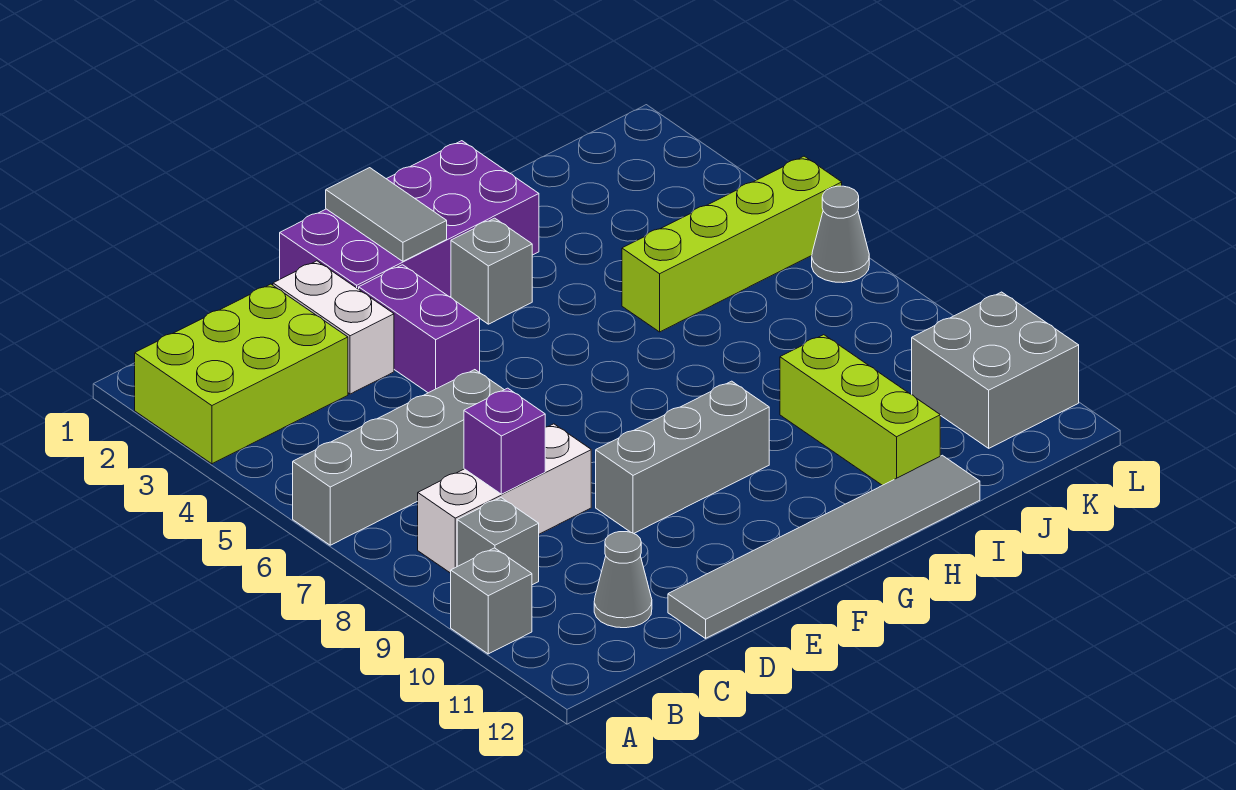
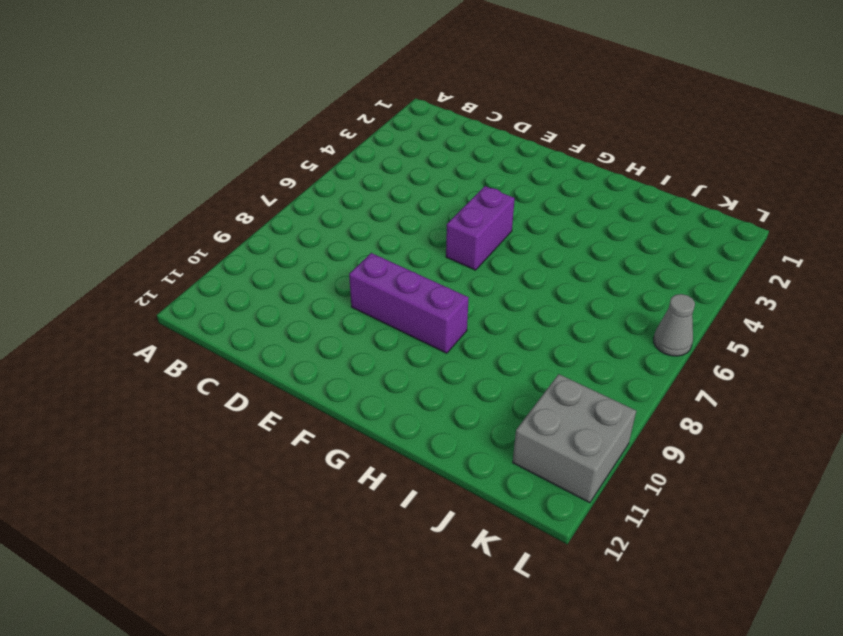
purple brick E9:G9 level 1 -> grey brick E9:G9 level 1
purple brick F5:F6 level 1 -> purple brick E3:E4 level 1
none -> lime brick A2:C3 level 1
none -> grey brick A6:D6 level 1
none -> grey brick A10 level 1

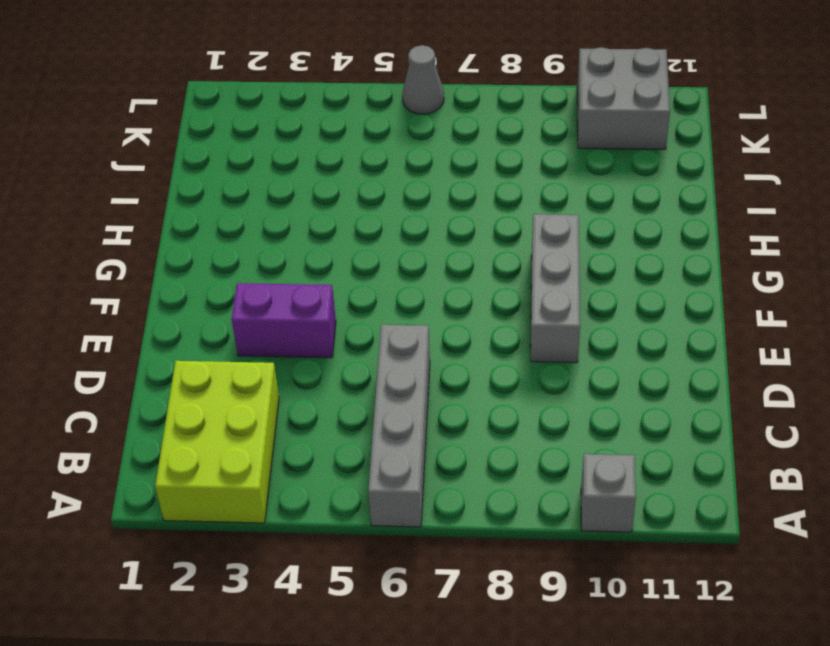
none -> white brick B8:D8 level 1
none -> grey brick B9 level 1
none -> grey cone C11 level 1

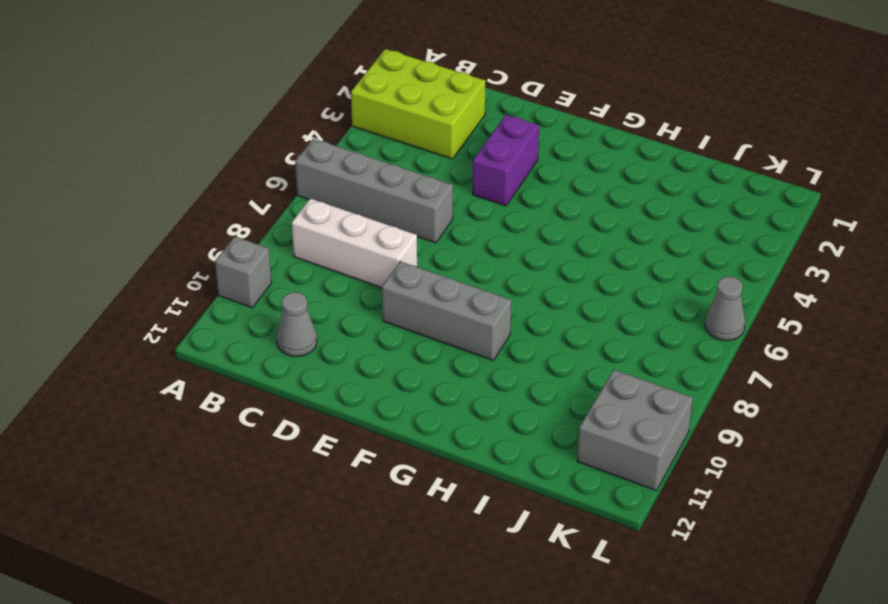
none -> grey brick B9 level 1
none -> white brick D2:D3 level 1
none -> grey tile D12:I12 level 1

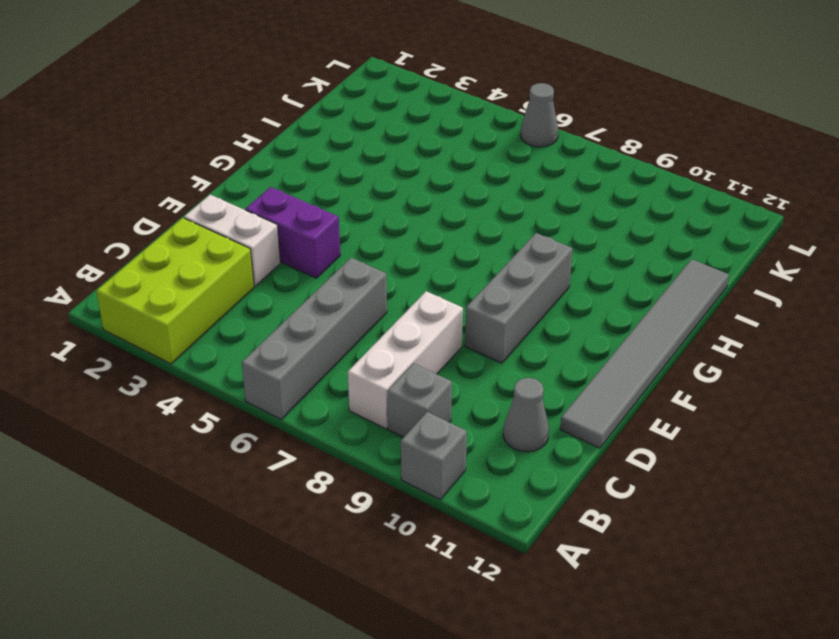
none -> purple brick E1:H2 level 1
none -> grey brick G3 level 1
none -> lime brick I5:L5 level 1

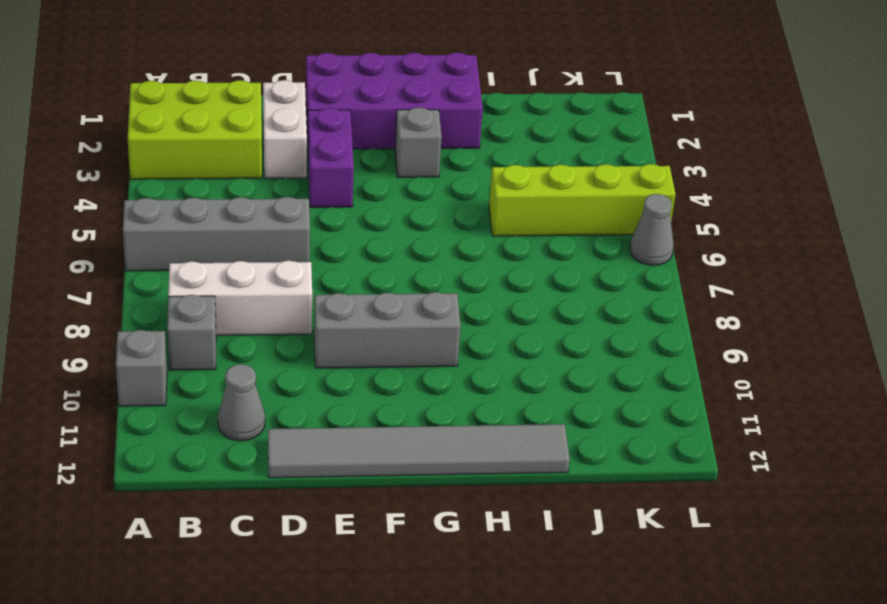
none -> lime brick I9:I11 level 1
none -> grey brick K10:L11 level 1
none -> purple brick C8 level 2

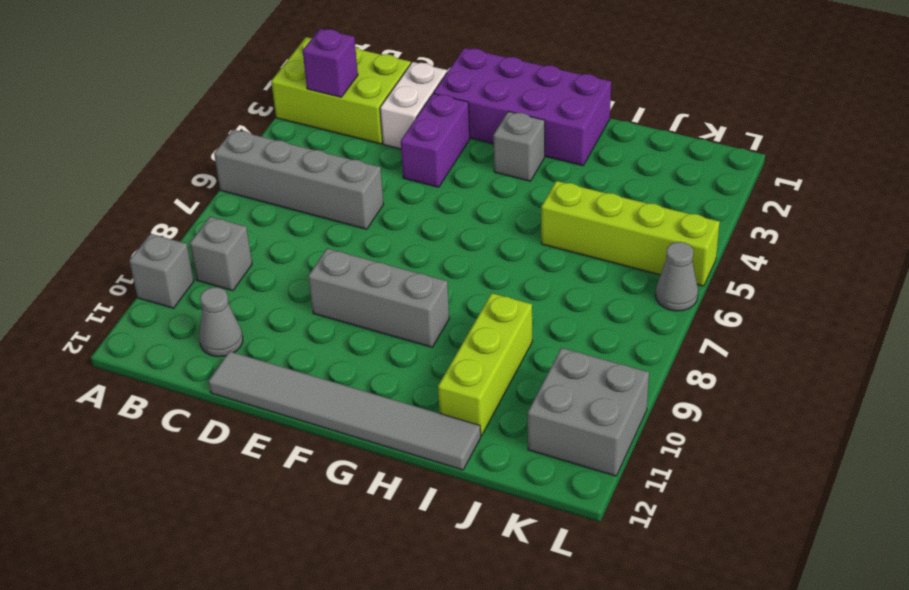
purple brick B3 level 2 -> purple brick C8 level 2
none -> white brick B8:D8 level 1
none -> grey tile F1:F2 level 2

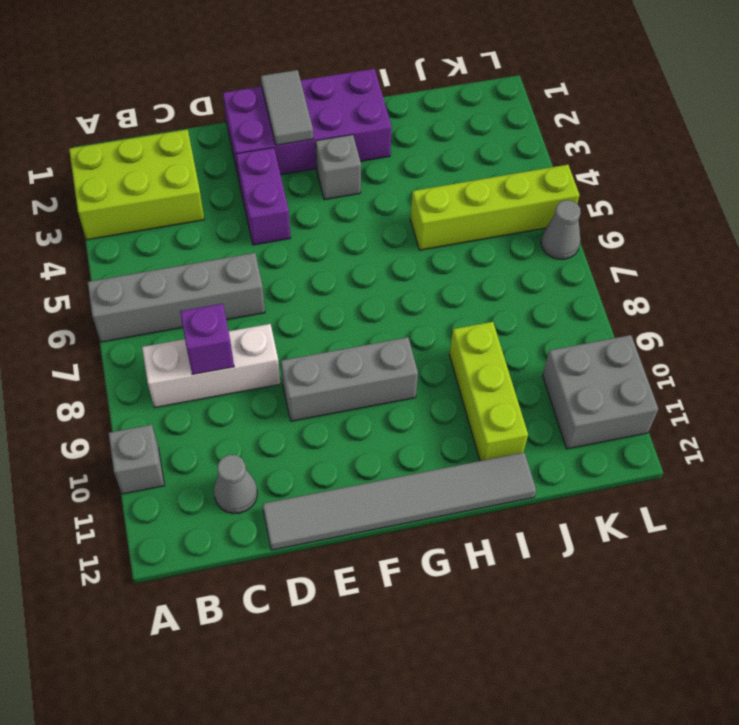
none -> grey brick B9 level 1
none -> white brick D2:D3 level 1

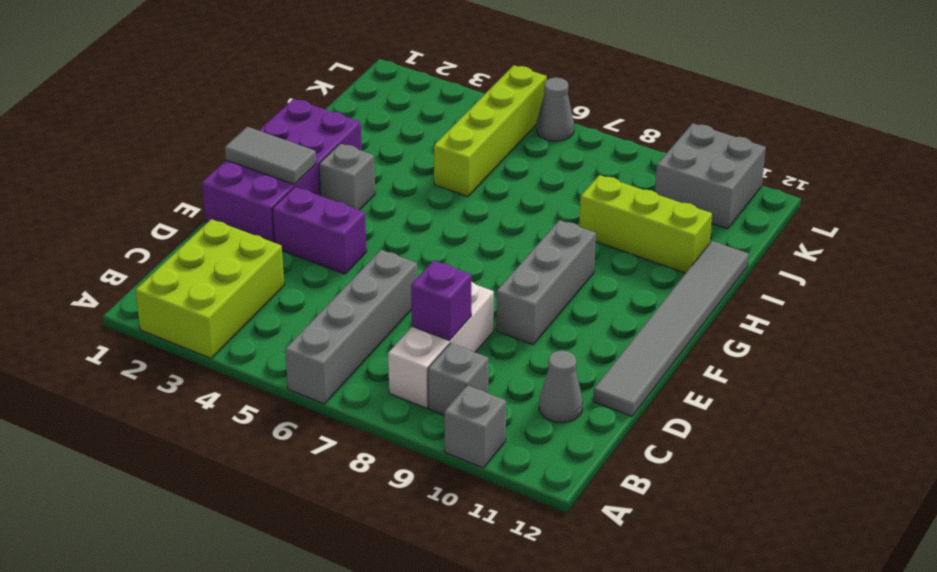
none -> white brick D2:D3 level 1

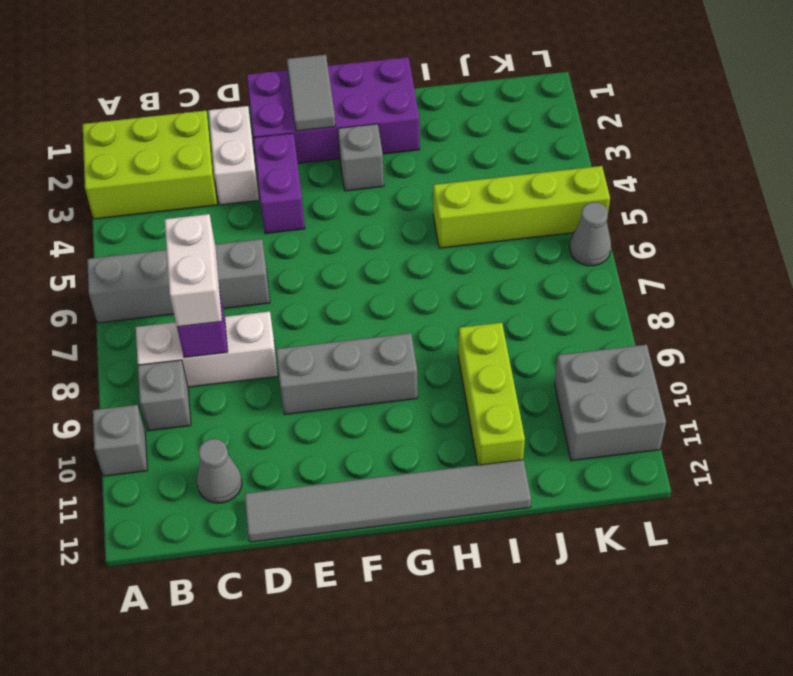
white brick C7:C8 level 3 -> none

